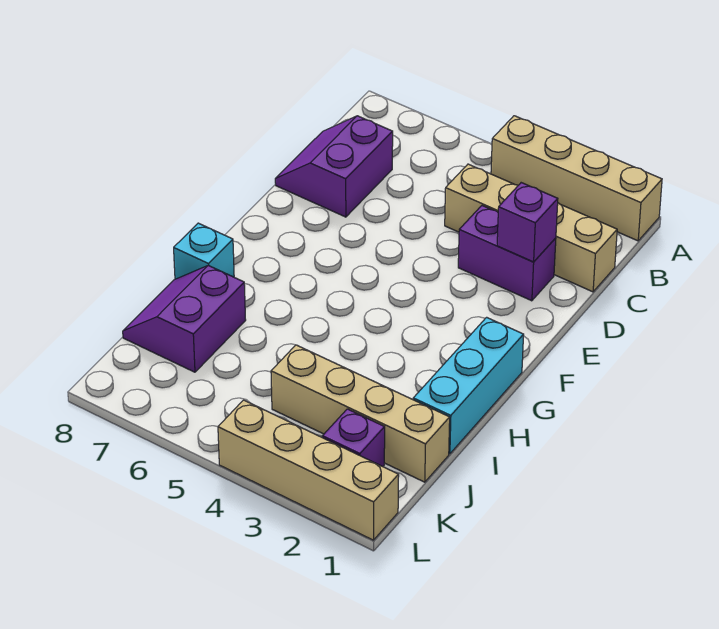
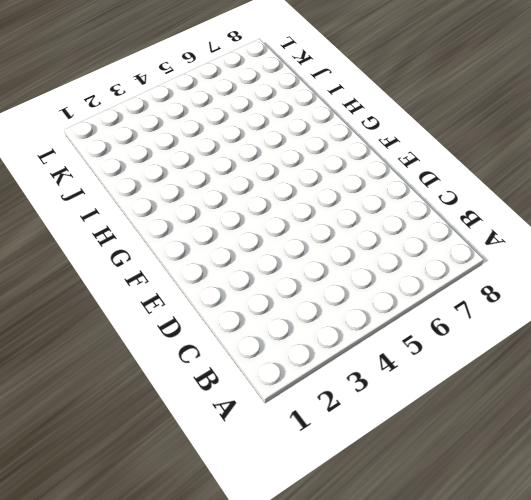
none -> tan brick A1:A4 level 1
none -> tan brick C1:C4 level 1

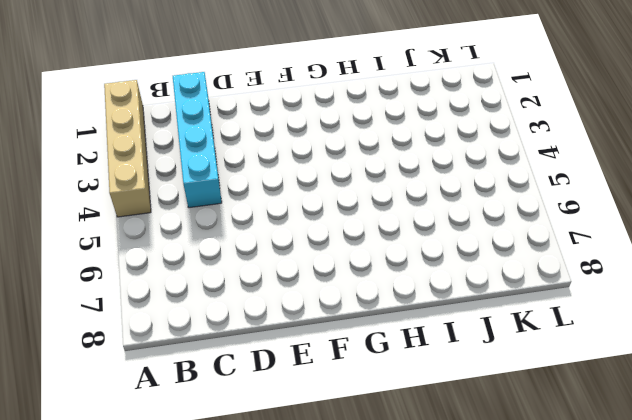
cyan brick C1:C4 level 1 -> tan brick C1:C4 level 1
none -> purple slope C7:D8 level 1 top 7
none -> purple brick D2:D3 level 1

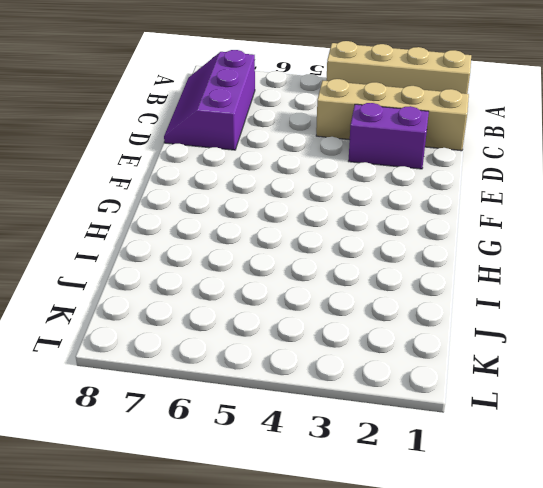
purple slope B7:D8 level 1 top 7 -> purple slope C7:D8 level 1 top 7
none -> cyan brick G1:I1 level 1
none -> cyan brick H8 level 1

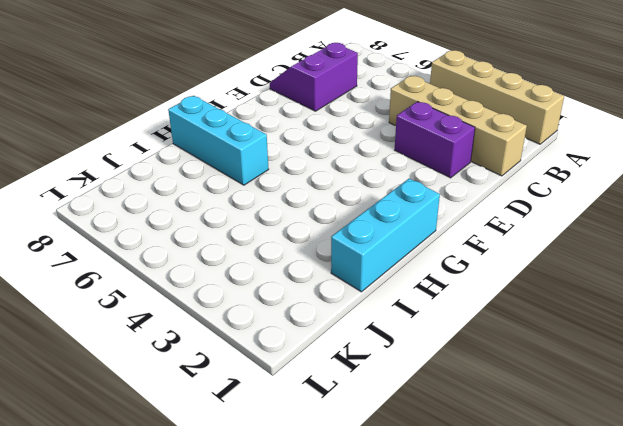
cyan brick H6:H8 level 1 -> cyan brick H8 level 1
none -> purple slope I7:J8 level 1 top 7
none -> tan brick J1:J4 level 1

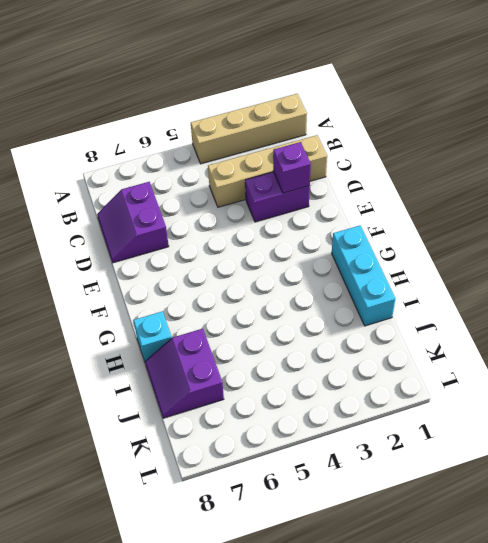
none -> tan brick J1:J4 level 1
none -> purple brick K2 level 1

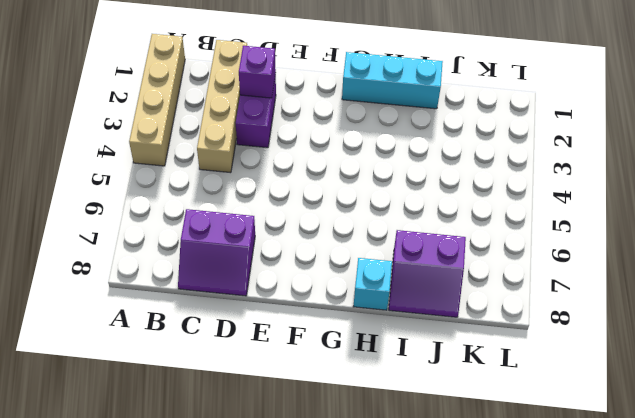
none -> tan brick J1:J4 level 1
none -> purple brick K2 level 1

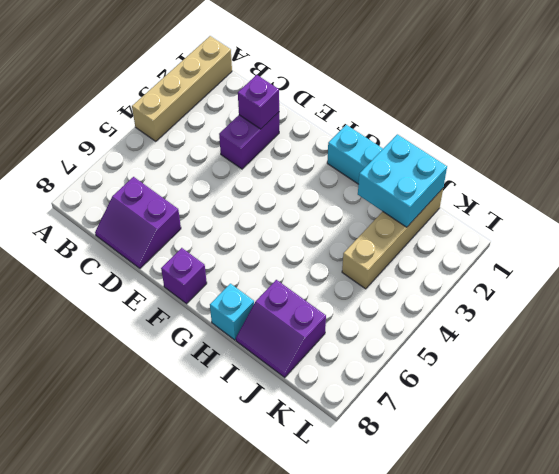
purple brick F8 level 1 -> purple brick K2 level 1
cyan brick I1:J2 level 2 -> none
none -> tan brick C1:C4 level 1
none -> tan brick L1:L4 level 1

